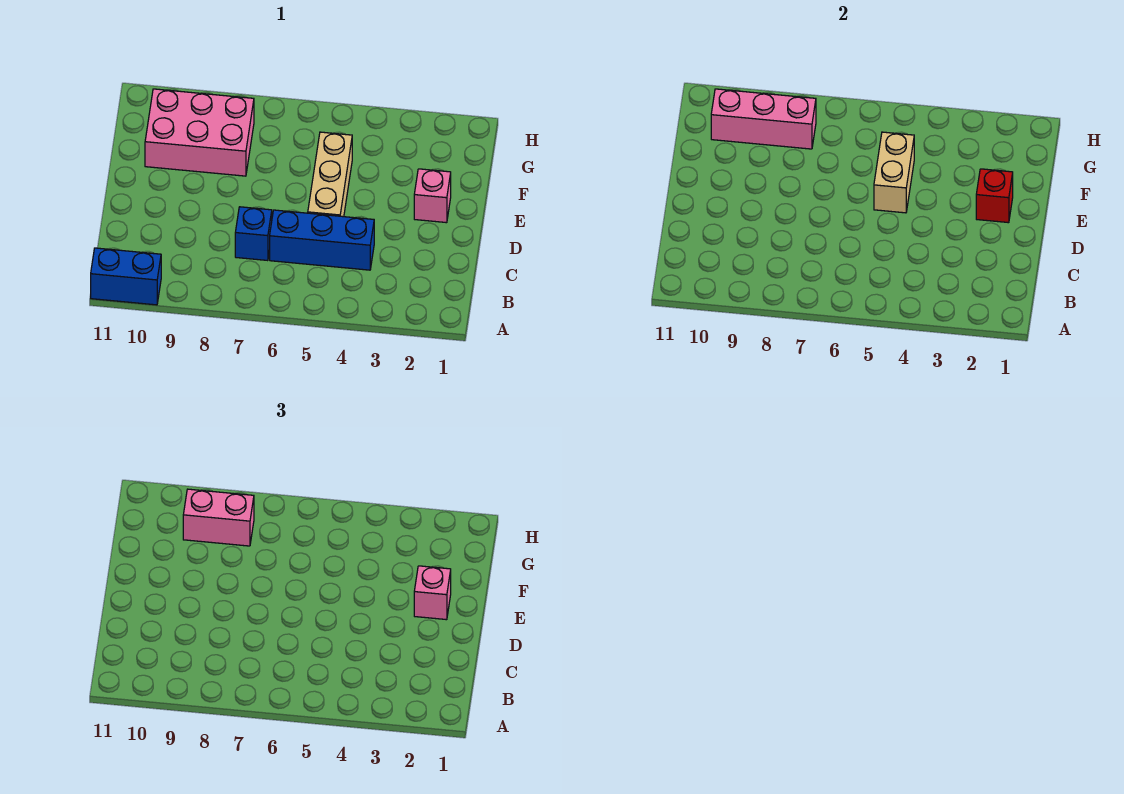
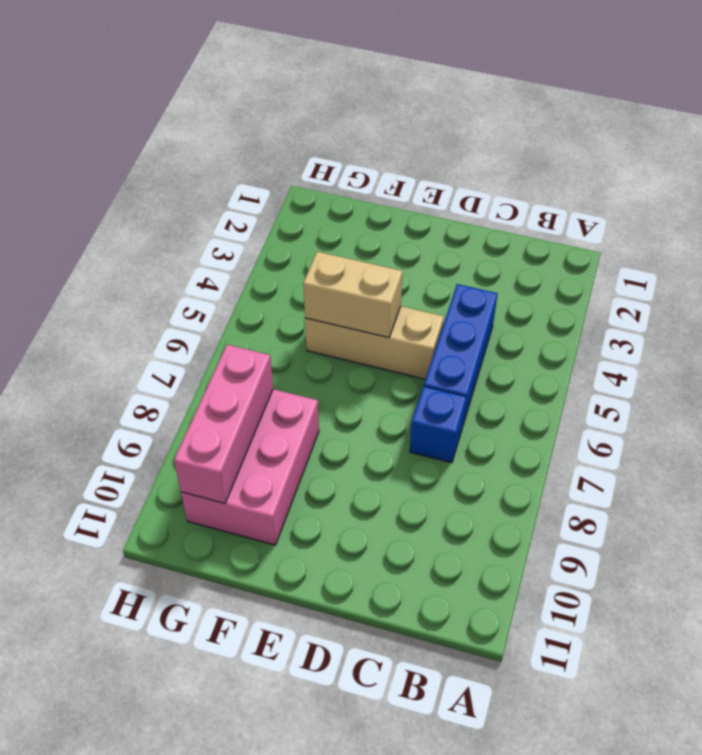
none -> blue brick A10:A11 level 1
none -> pink brick E2 level 1

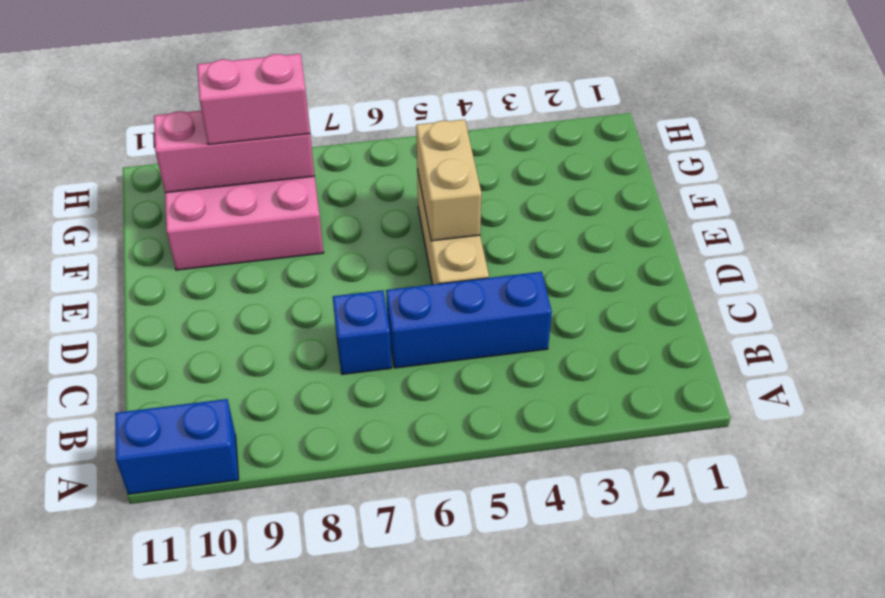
none -> pink brick E2 level 1
none -> red brick E2 level 2

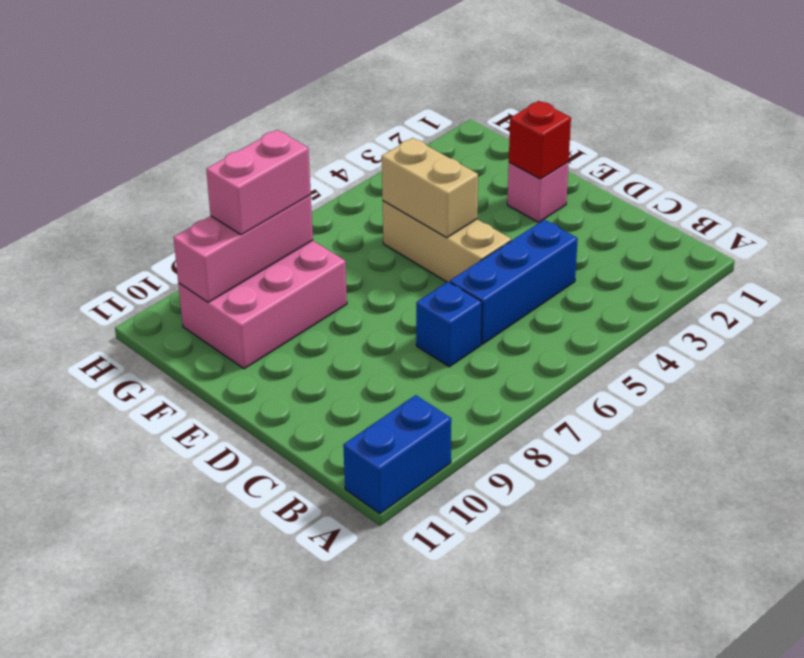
none -> pink brick E2 level 3

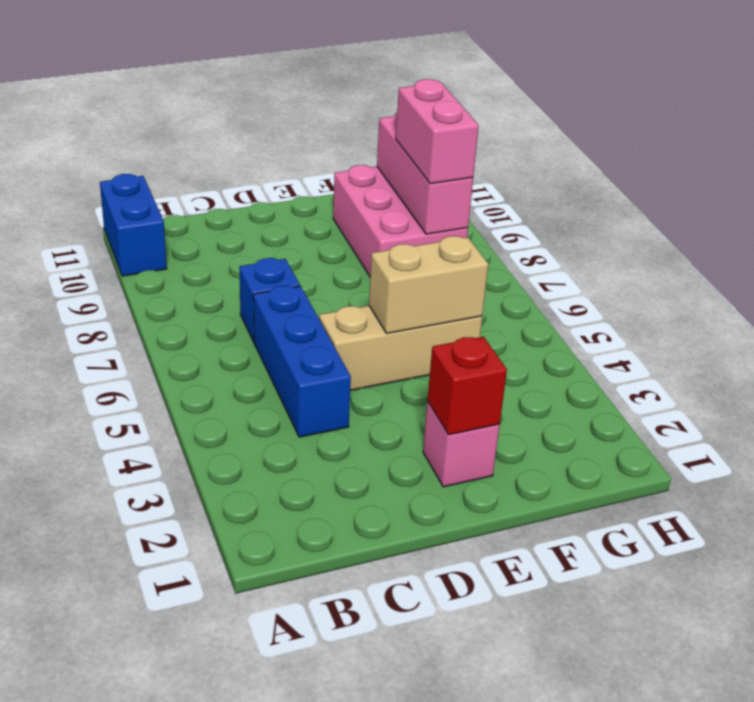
none -> pink brick E2 level 3

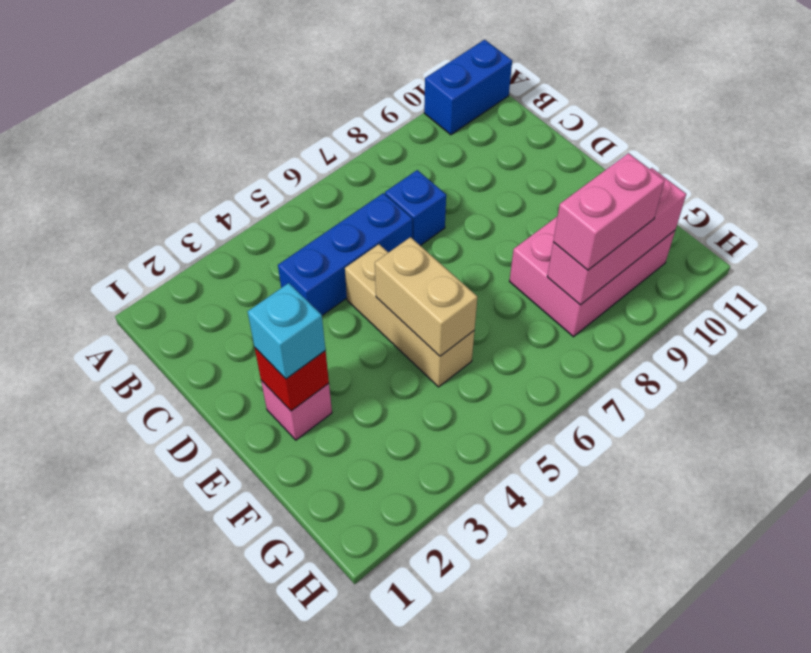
cyan brick E2 level 3 -> pink brick E2 level 3

